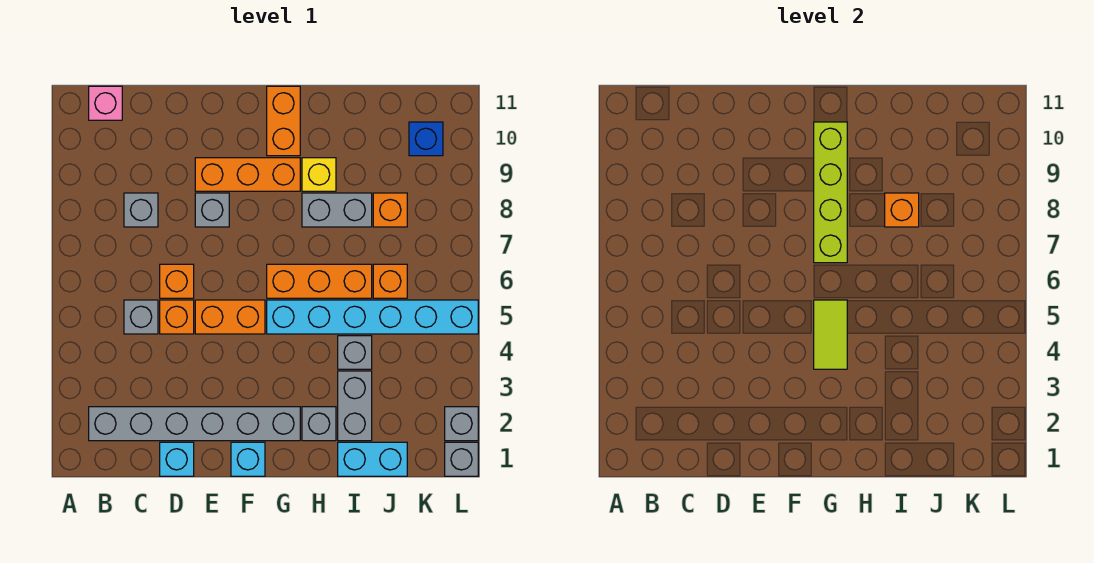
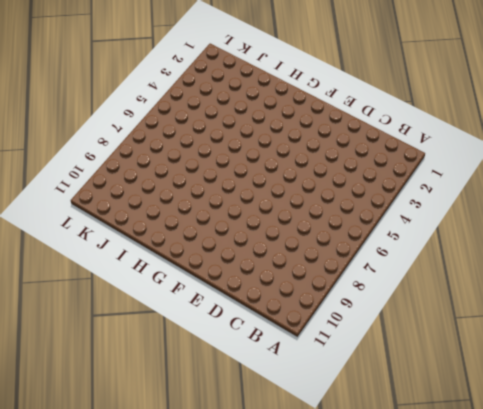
none -> grey brick B2:G2 level 1
none -> pink brick B11 level 1
none -> grey brick C5 level 1

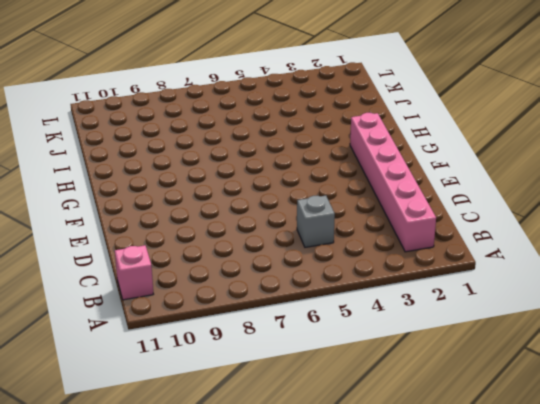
pink brick B2:G2 level 1 -> grey brick B2:G2 level 1
none -> grey brick C8 level 1
none -> cyan brick D1 level 1
none -> orange brick D5 level 1

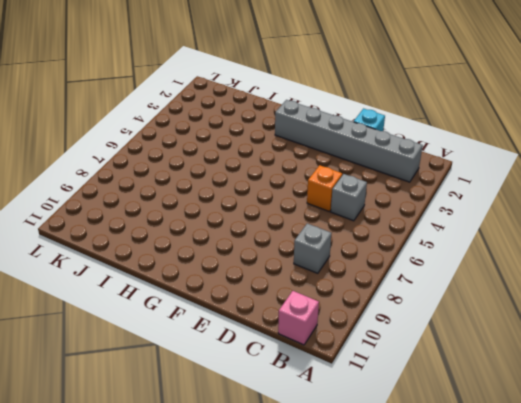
none -> orange brick D6 level 1
none -> orange brick E5:F5 level 1
none -> grey brick E8 level 1

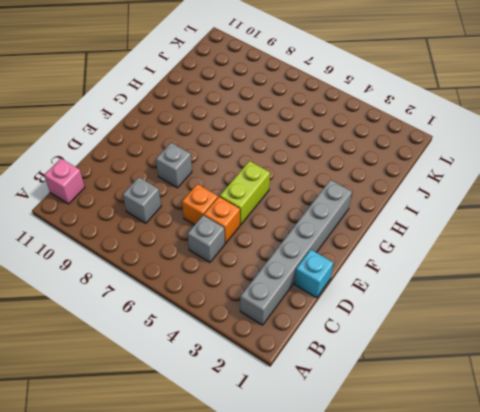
lime brick E5:F5 level 1 -> orange brick E5:F5 level 1
none -> orange brick E9:G9 level 1
none -> cyan brick F1 level 1
none -> cyan brick G5:L5 level 1

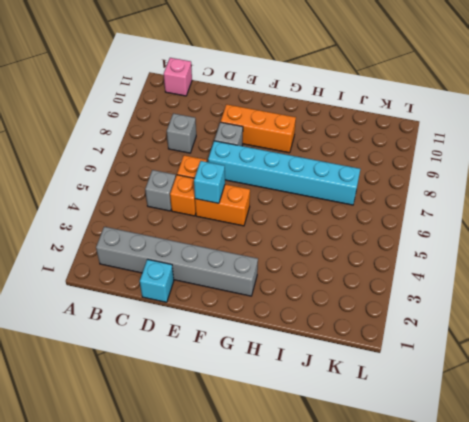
cyan brick E5 level 2 -> cyan brick F1 level 1
cyan brick E7:J7 level 1 -> cyan brick G5:L5 level 1
none -> orange brick G6:I6 level 1
none -> orange brick G10:G11 level 1
none -> grey brick H2 level 1

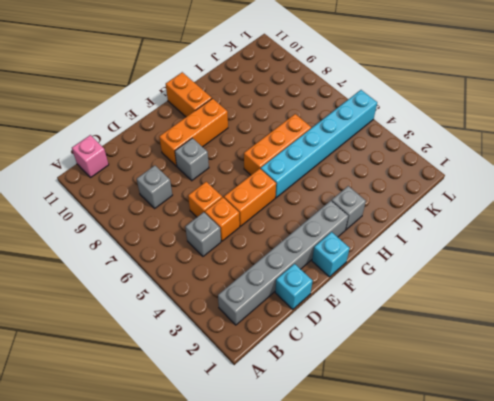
none -> grey brick H8:I8 level 1
none -> yellow brick H9 level 1
none -> cyan brick I1:J1 level 1

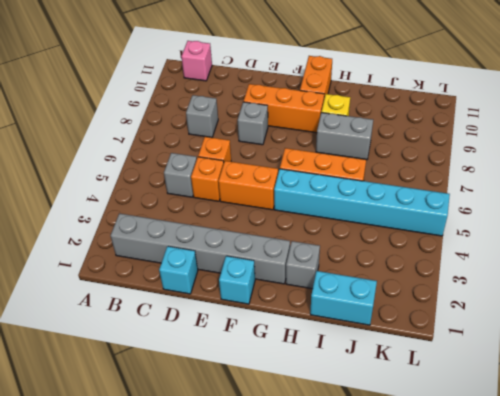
none -> grey brick I2:I3 level 1
none -> grey brick I4 level 1
none -> orange brick J6 level 1

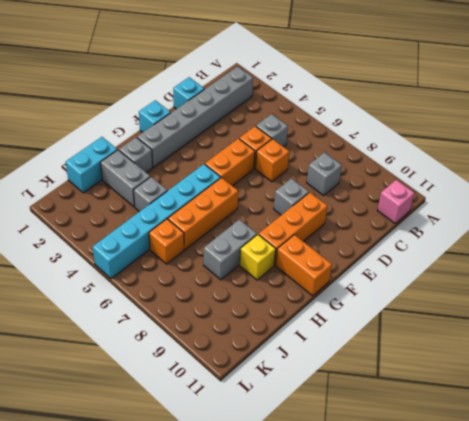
none -> orange brick J8 level 1
none -> blue brick K10 level 1
none -> grey brick L1 level 1

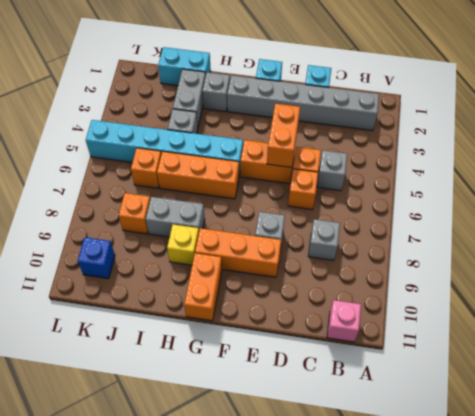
orange brick E4:E5 level 2 -> none
none -> grey brick L1 level 1
none -> grey brick L2 level 1
none -> lime tile G4:G5 level 2

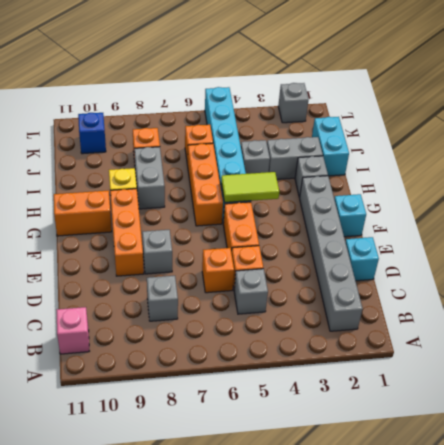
none -> grey brick L1 level 1
none -> lime brick G7:G10 level 2
none -> orange brick I8 level 2

